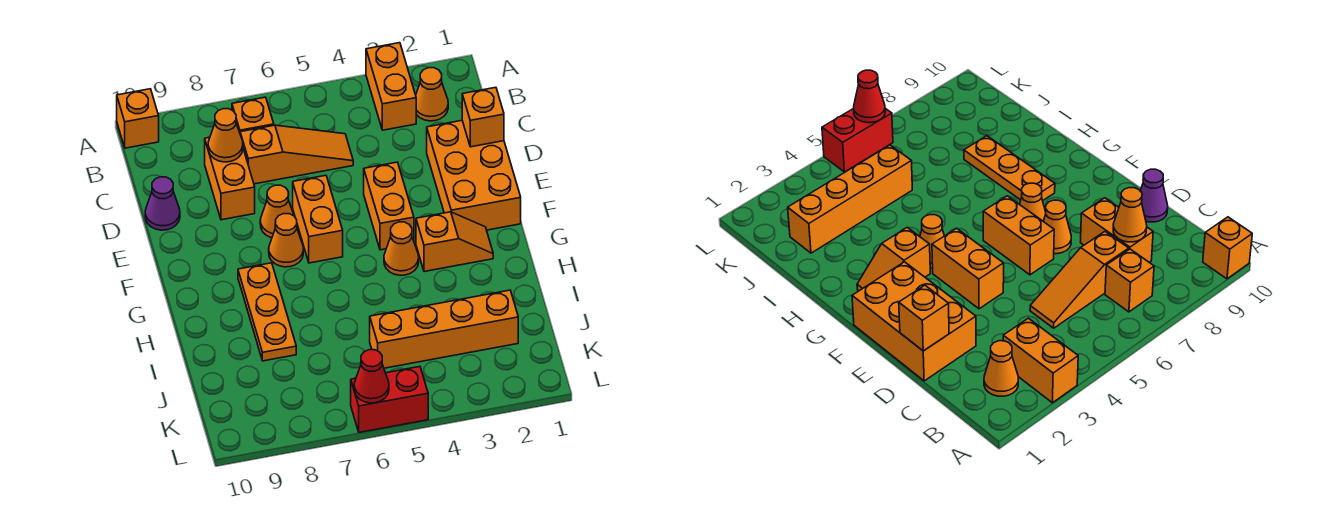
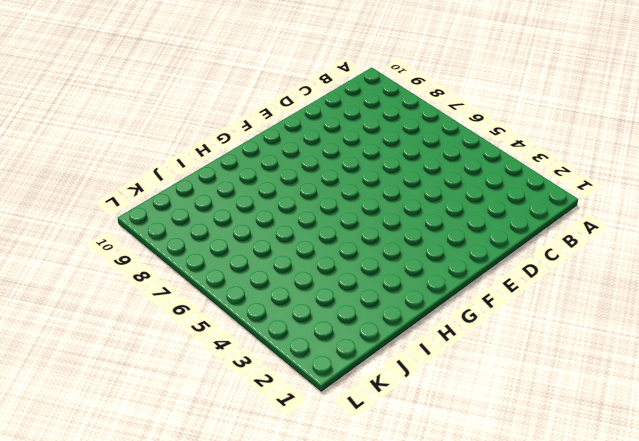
none -> orange brick A3:B3 level 1
none -> orange brick A10 level 1
none -> orange cone B2 level 1

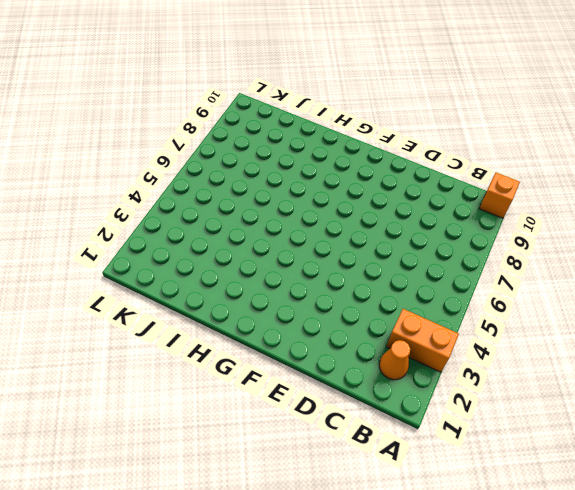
none -> orange brick B7 level 1
none -> orange slope C5:C7 level 1 top 7
none -> orange brick C8:D8 level 1

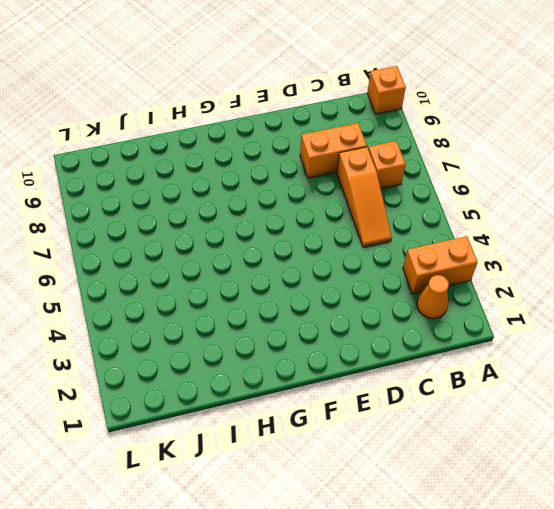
none -> orange brick D1:F2 level 1
none -> purple cone D10 level 1
none -> orange brick E4:F4 level 1

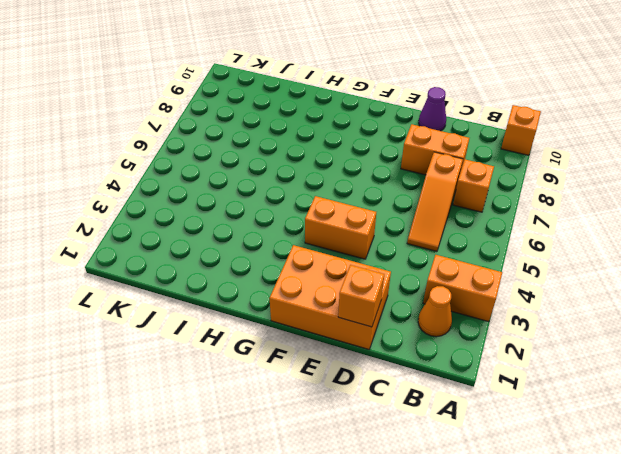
none -> orange brick E6:F6 level 1
none -> orange cone E7 level 1
none -> orange cone F7 level 1

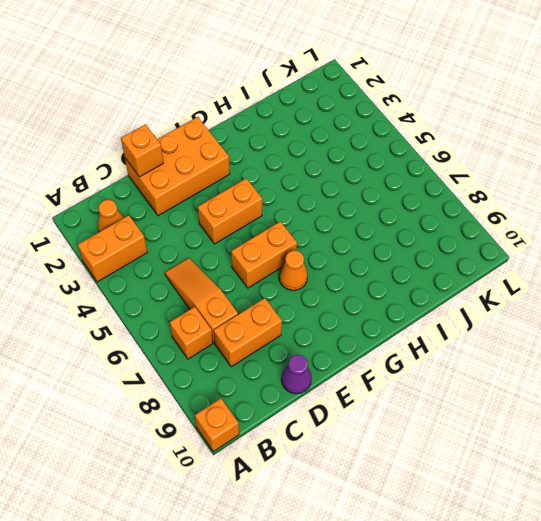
none -> orange cone E7 level 1
none -> orange slope G2:G3 level 1 top 3
none -> orange cone G4 level 1

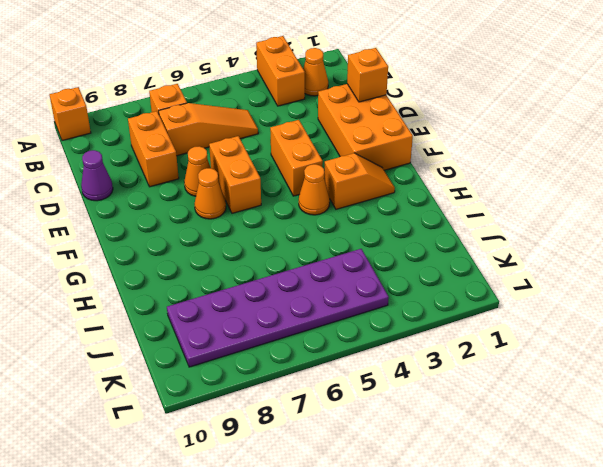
purple plate J4:K9 level 1 -> orange brick J2:J5 level 1
none -> orange plate G8:I8 level 1
none -> red brick L5:L6 level 1
none -> orange cone C8 level 2

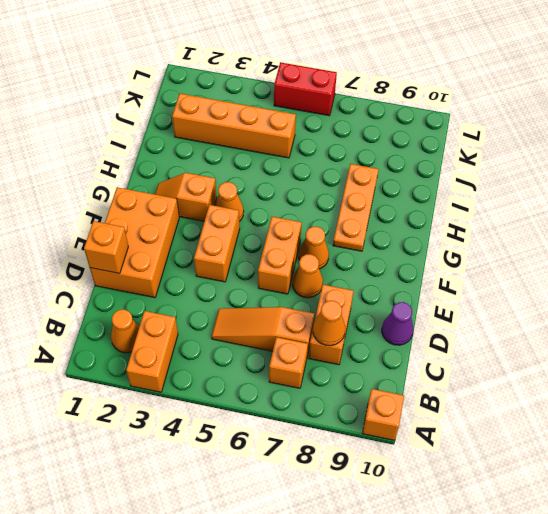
none -> red cone L6 level 2

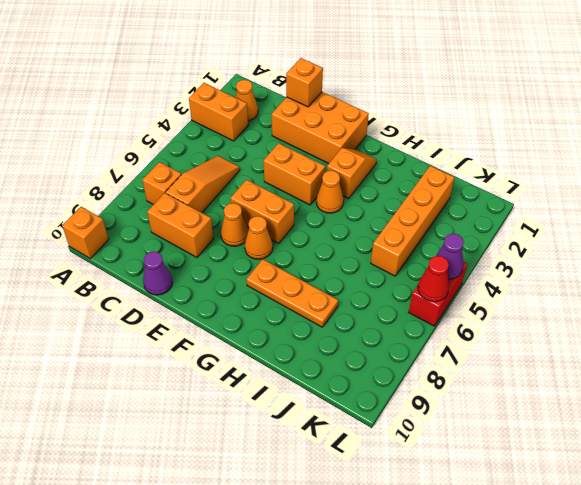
purple cone L5 level 2 -> none
none -> orange cone C8 level 2

